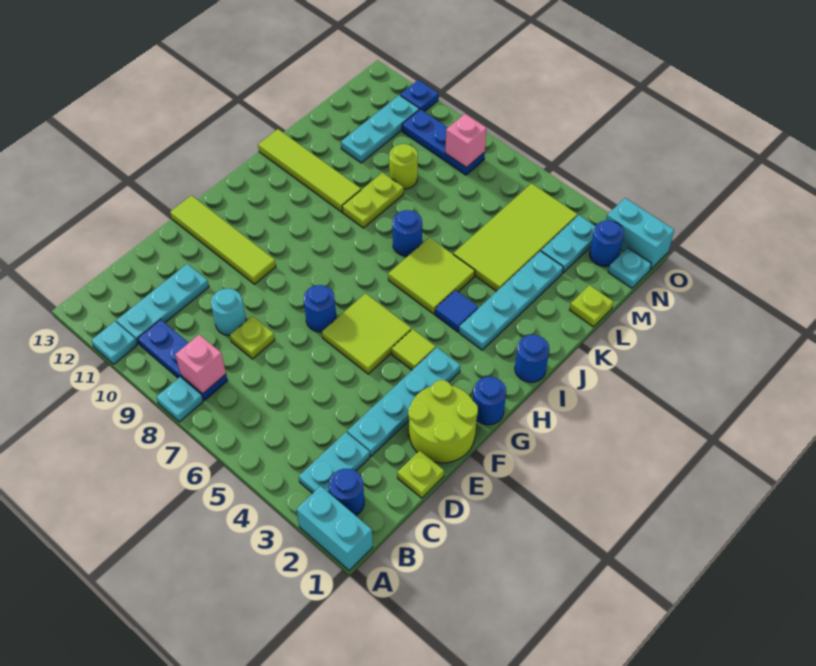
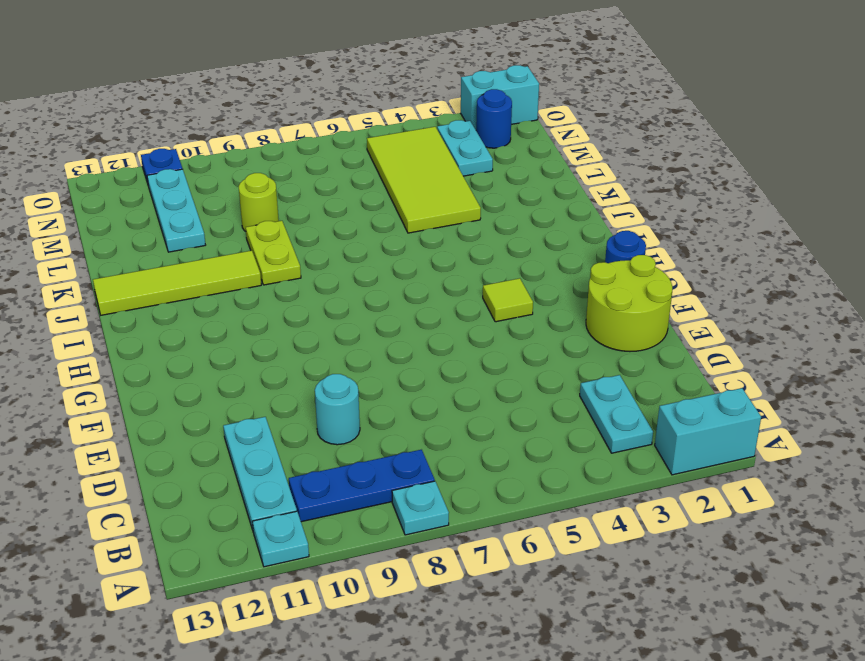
none -> blue round brick B2 level 1
none -> lime plate D1 level 1
none -> cyan plate D3:G3 level 1
none -> lime plate D8 level 1

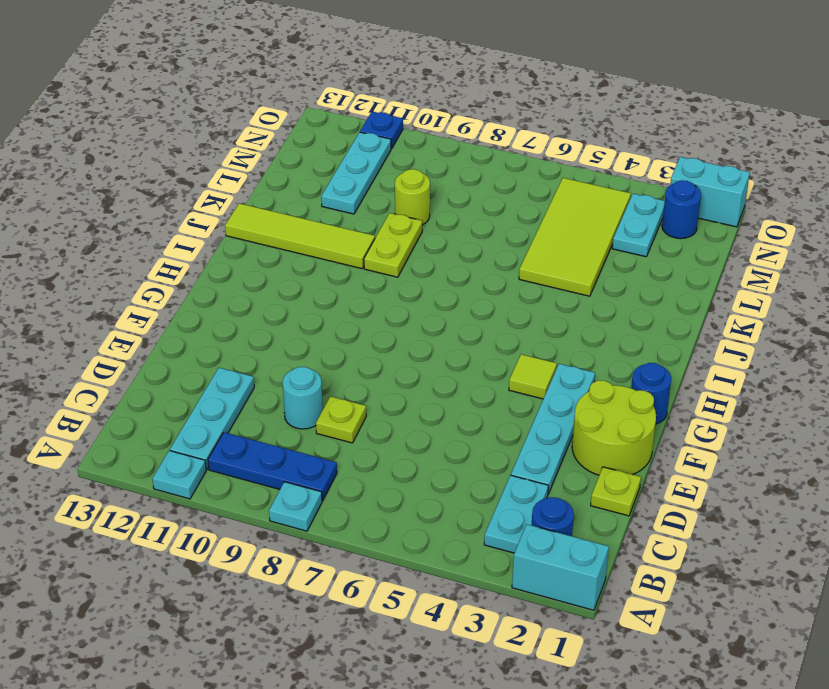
none -> lime tile F5:G6 level 1
none -> blue round brick F7 level 1
none -> lime tile F10:F13 level 1
none -> blue round brick I1 level 1

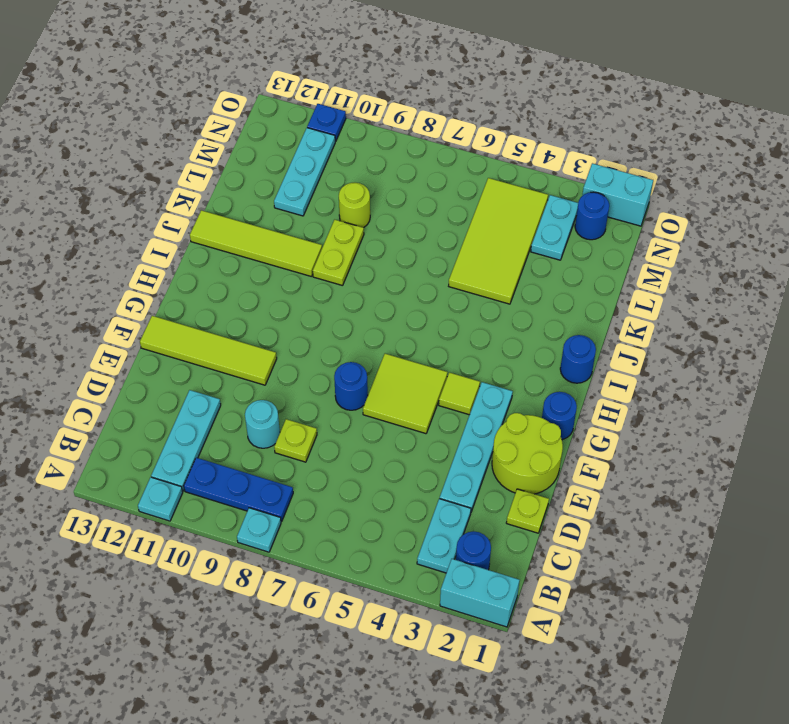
none -> cyan plate I3:L3 level 1
none -> blue tile I4 level 1
none -> lime tile I5:J6 level 1
none -> blue round brick J7 level 1

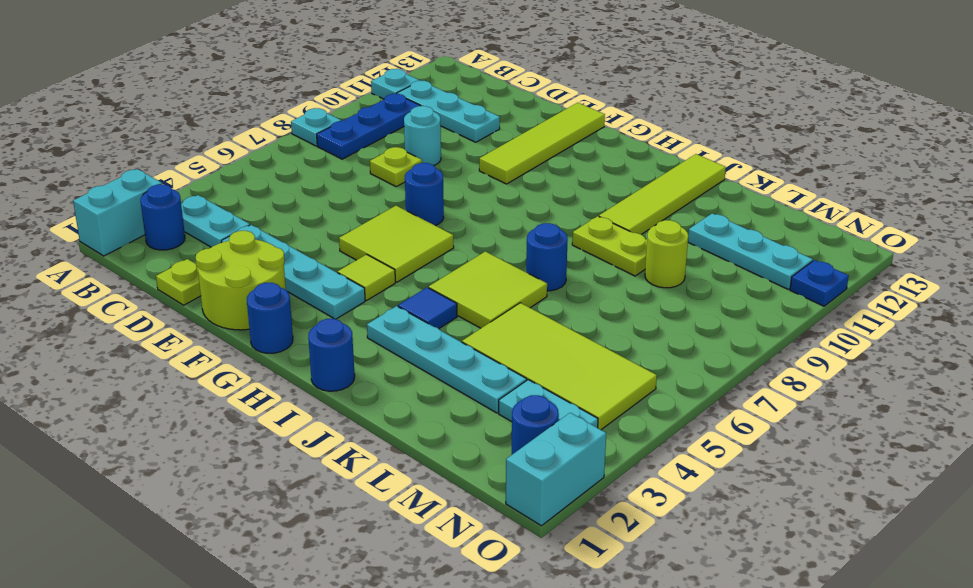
none -> lime plate L1 level 1
none -> cyan plate N1 level 1
none -> blue plate N8:N10 level 1
none -> pink brick B8 level 2

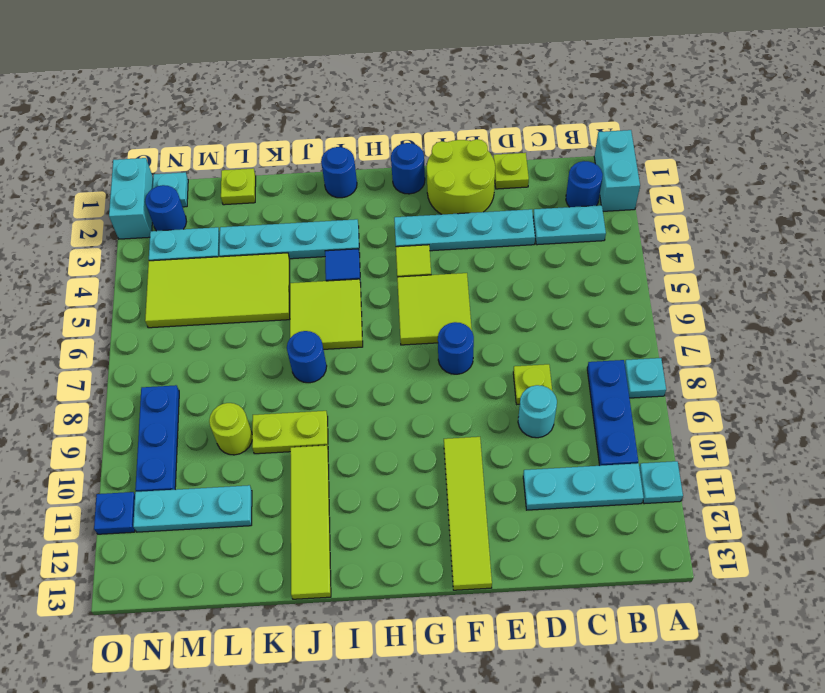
none -> pink brick B8 level 2
none -> pink brick N8 level 2

